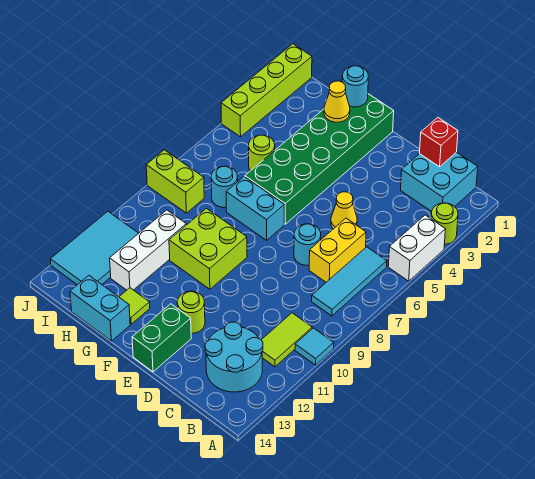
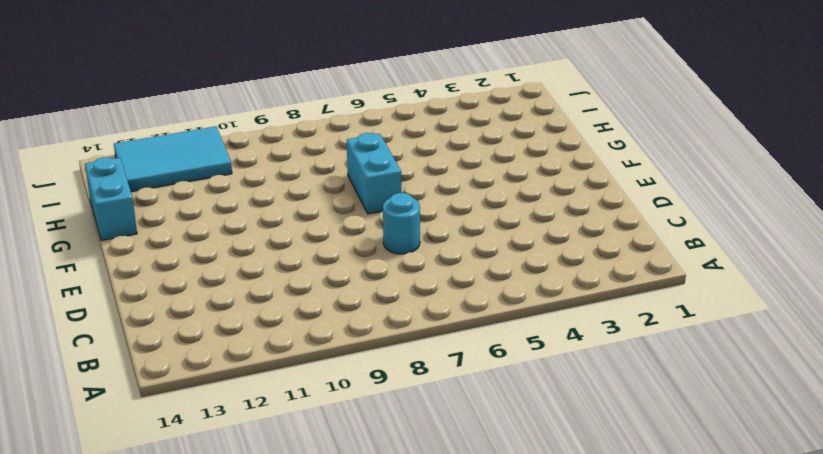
none -> lime round brick A3 level 1
none -> white brick A4:A5 level 1
none -> cyan tile A10 level 1

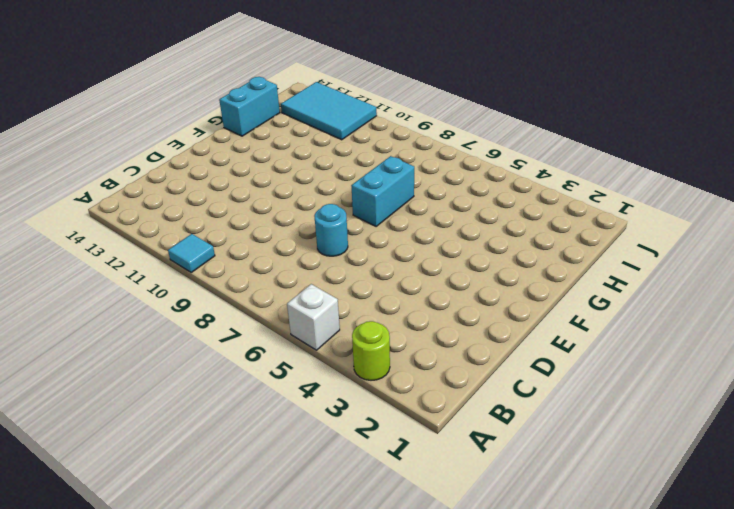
white brick A5 level 1 -> white brick A4:A5 level 1
none -> cyan brick B1:C2 level 1
none -> cyan tile B6:B8 level 1
none -> lime tile B10:B11 level 1

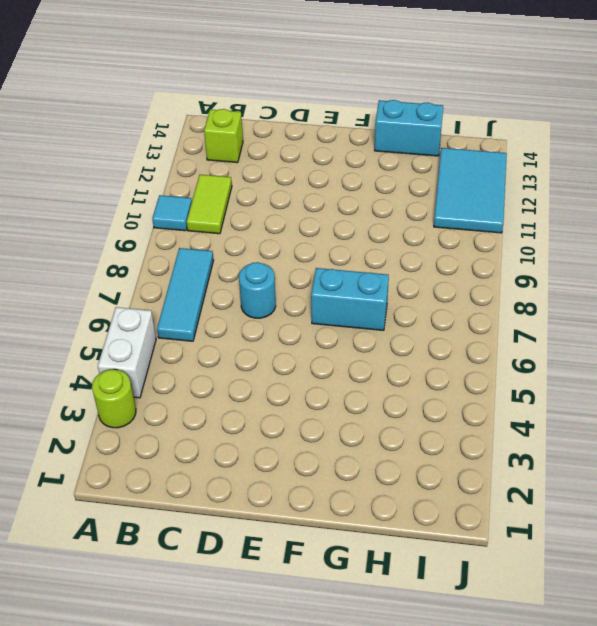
lime brick B13 level 1 -> cyan round brick B12:C13 level 1
none -> cyan brick B1:C2 level 1
none -> yellow brick C6:C7 level 1
none -> yellow cone D5 level 1

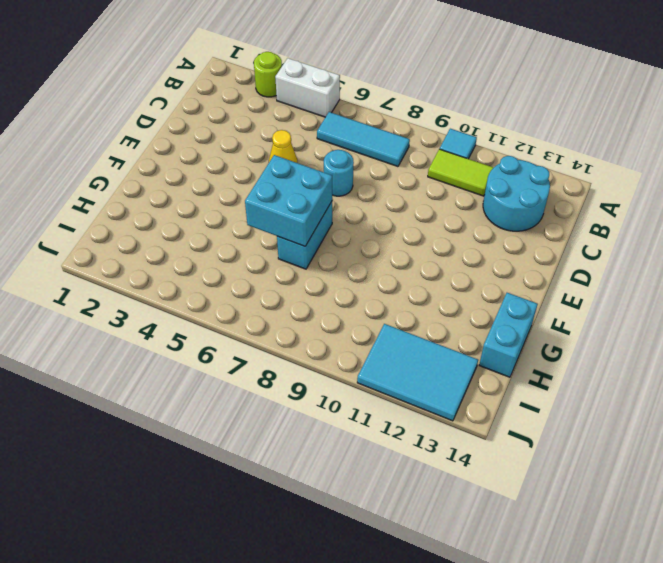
cyan brick F6:G7 level 2 -> cyan brick B1:C2 level 1
none -> yellow brick C6:C7 level 1
none -> lime round brick E12 level 1
none -> green brick E13:E14 level 1

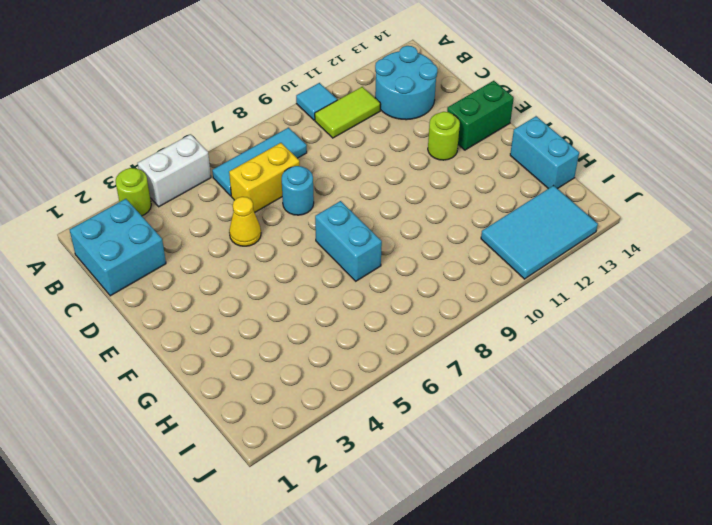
none -> green brick F1:G6 level 1
none -> lime brick F9:G10 level 1
none -> lime tile G13 level 1

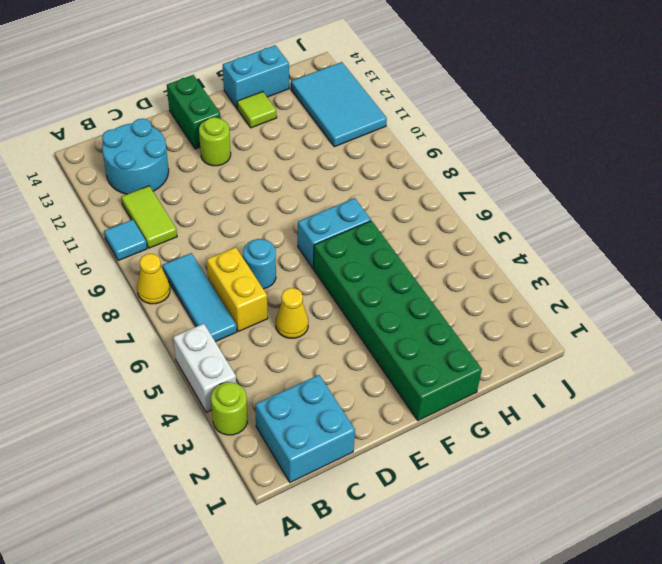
yellow cone A8 level 1 -> yellow cone G2 level 2
none -> lime brick F9:G10 level 1
none -> lime round brick H5 level 1
none -> cyan round brick H7 level 1

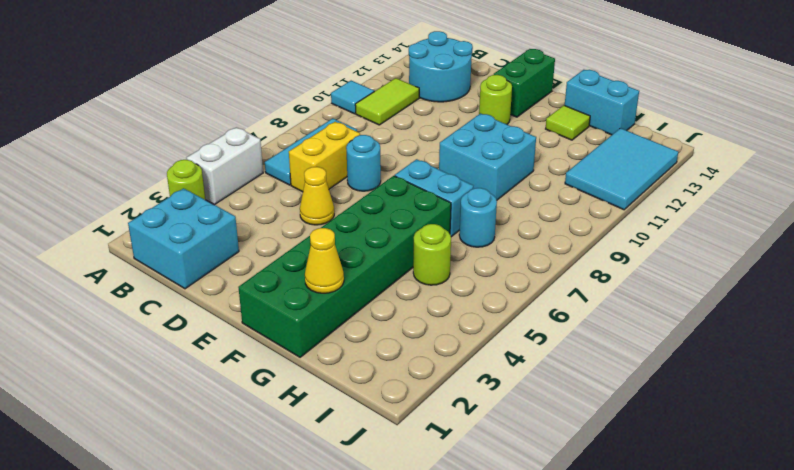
cyan brick F9:G10 level 1 -> lime brick F9:G10 level 1
none -> white brick H10:H12 level 1
none -> lime brick I8:J8 level 1
none -> lime brick J1:J4 level 1

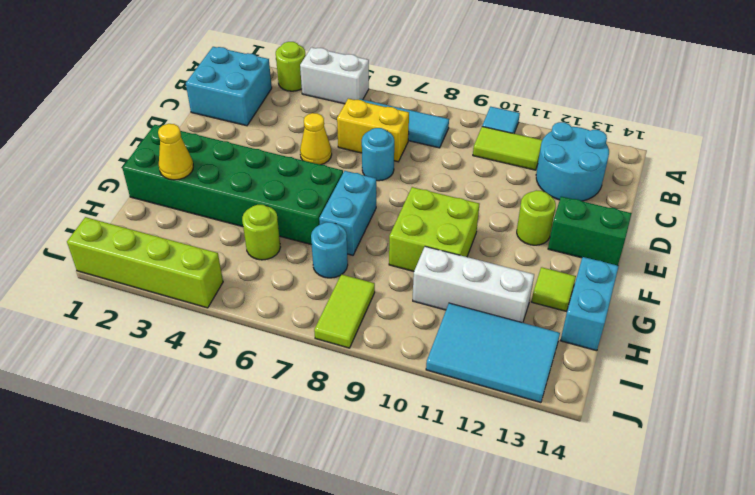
lime tile I8:J8 level 1 -> lime brick I8:J8 level 1
none -> red brick C1 level 2
none -> cyan round brick G1 level 2

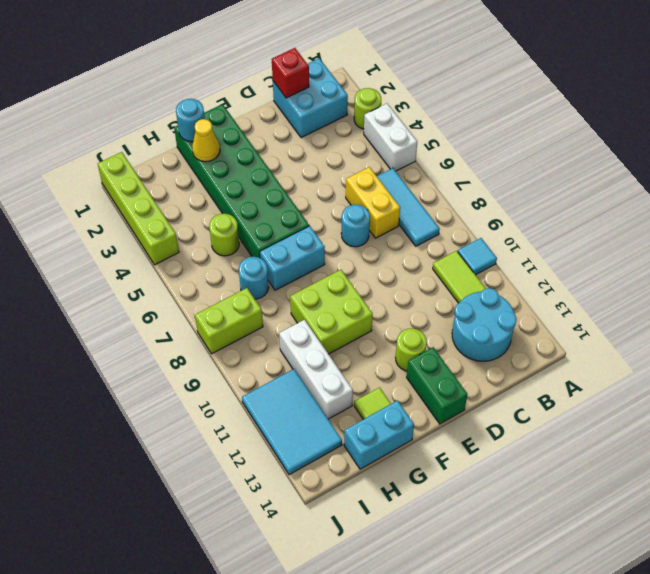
none -> yellow cone D5 level 1

